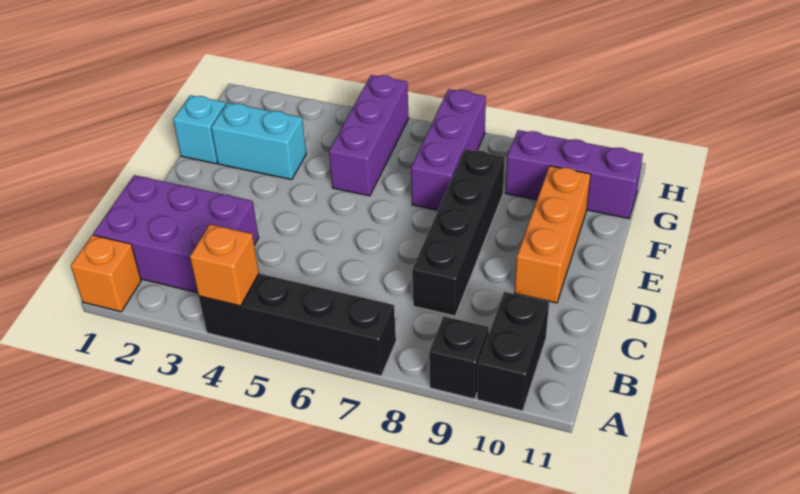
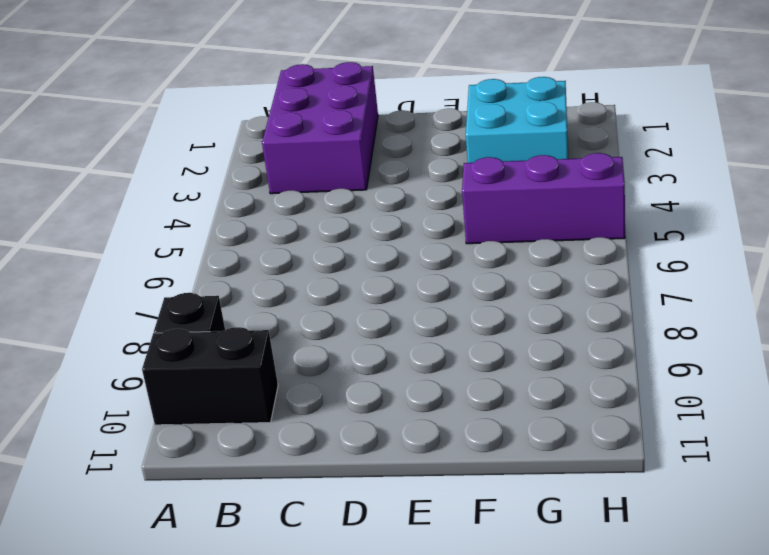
cyan brick F2:G3 level 1 -> cyan brick F2:F3 level 1
none -> orange brick A1 level 1
none -> black brick A4:A7 level 1
none -> black brick C8:F8 level 1

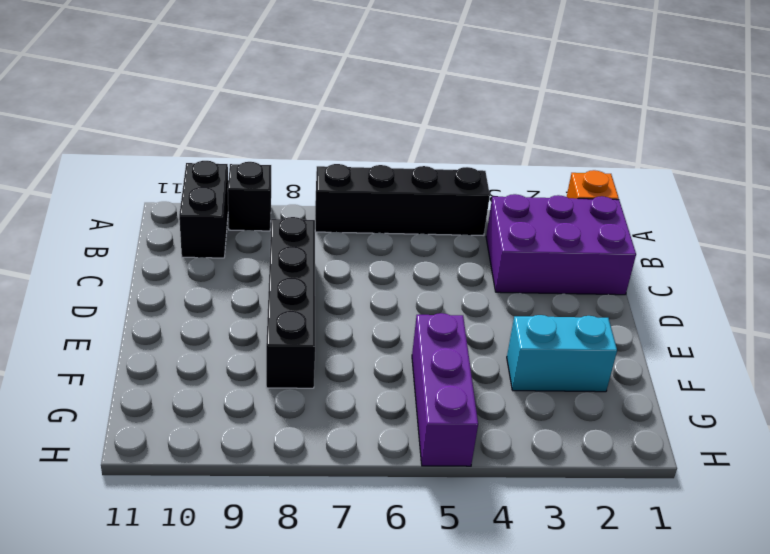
none -> orange brick D10:F10 level 1
none -> cyan brick F1 level 1
none -> purple brick F7:H7 level 1

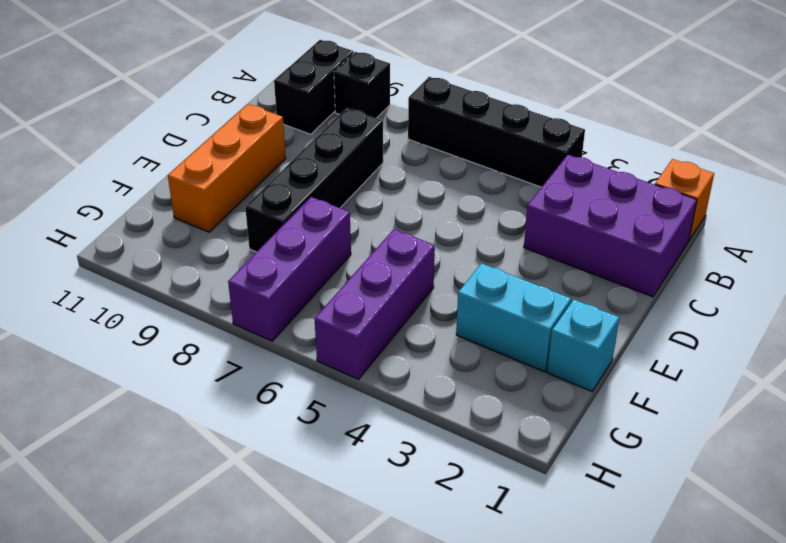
none -> purple brick G9:G11 level 1
none -> orange brick A4 level 2

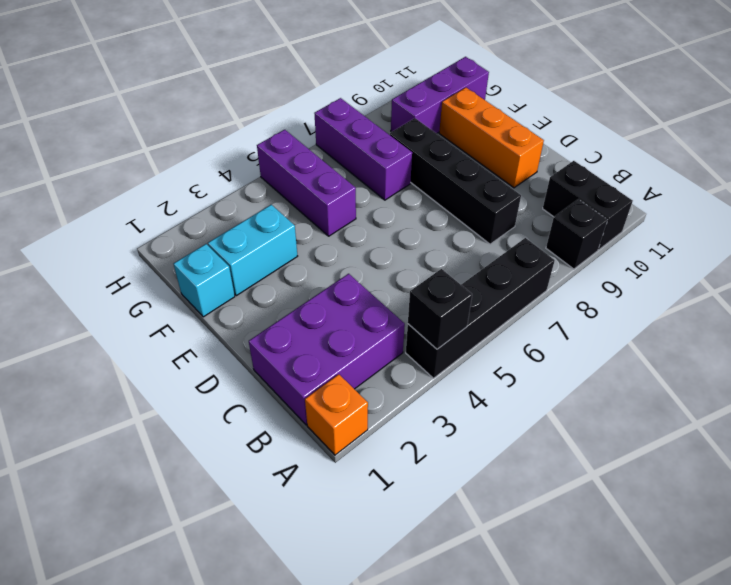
black brick A4 level 2 -> orange brick A4 level 2

